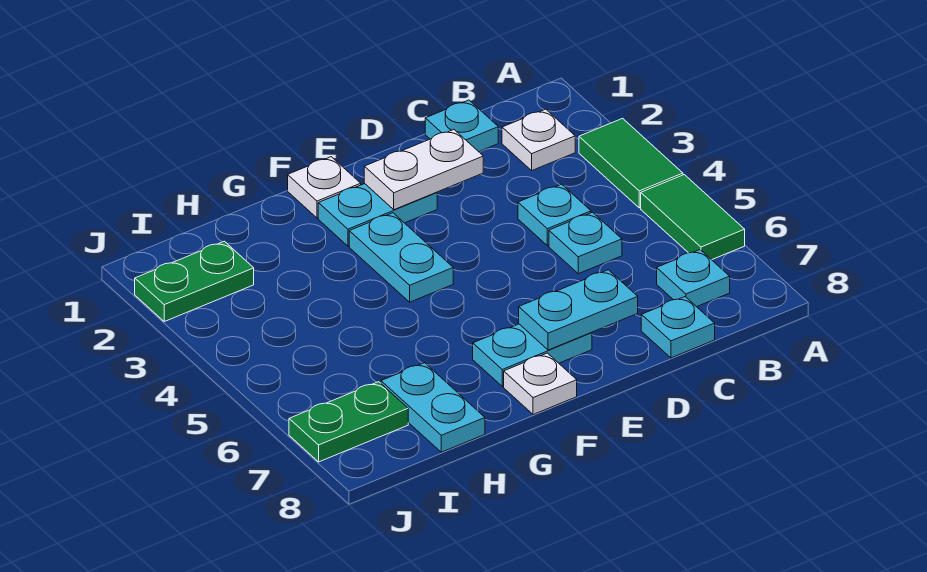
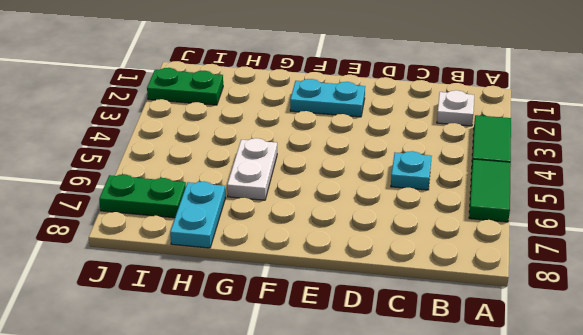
white plate G5:G6 level 1 -> white plate D2:E2 level 2
none -> cyan plate B7 level 1
none -> cyan plate C1 level 1
none -> cyan plate C4 level 1

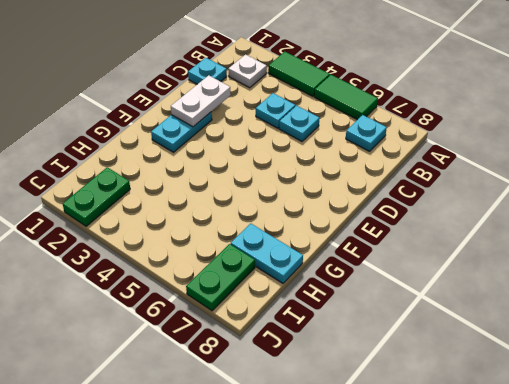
none -> cyan plate C8 level 1
none -> cyan plate E7:F7 level 1
none -> white plate F1 level 1

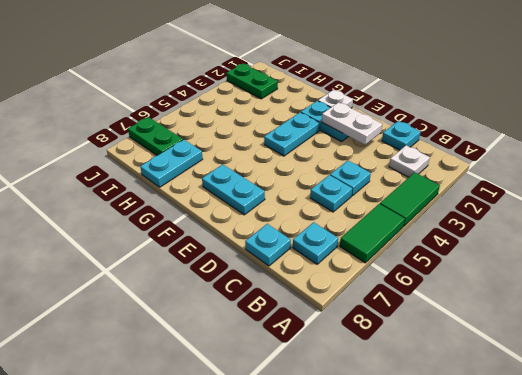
none -> white plate F8 level 1
none -> cyan plate D7:E7 level 2

